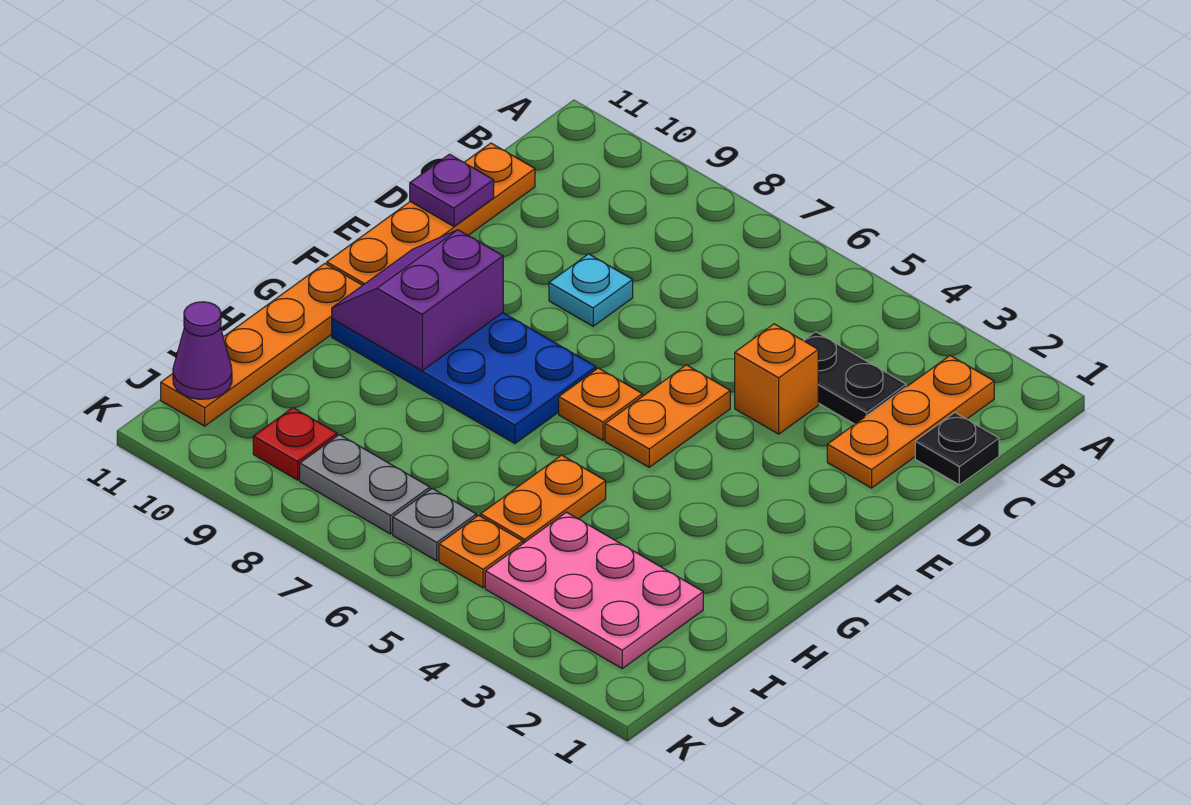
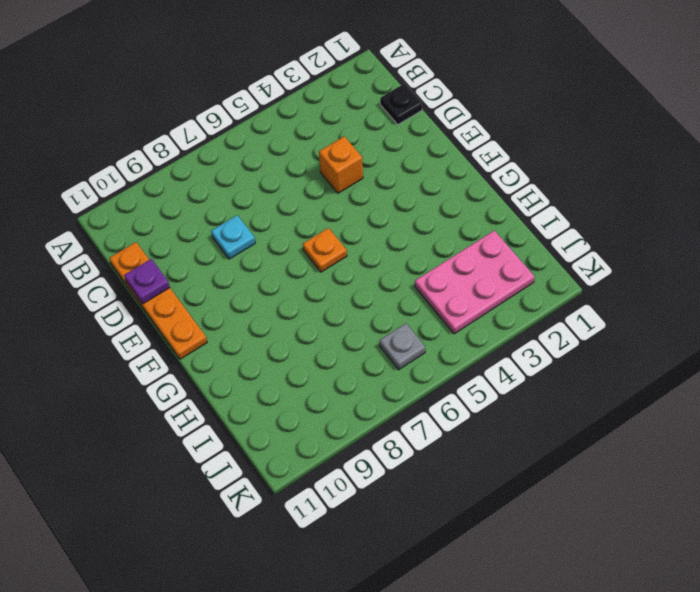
none -> orange plate B2:D2 level 1
none -> black plate C3:C4 level 1
none -> orange plate E5:F5 level 1

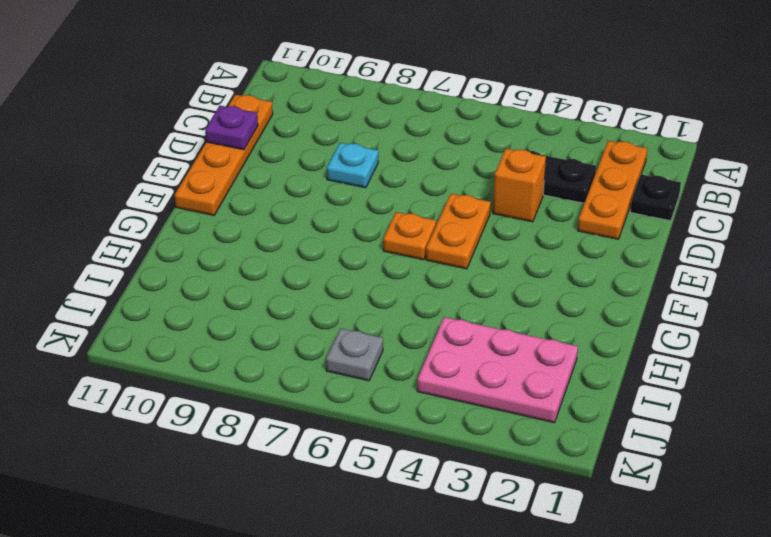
none -> blue plate F7:G10 level 1
none -> orange plate G11:J11 level 1
none -> orange plate H5:I5 level 1

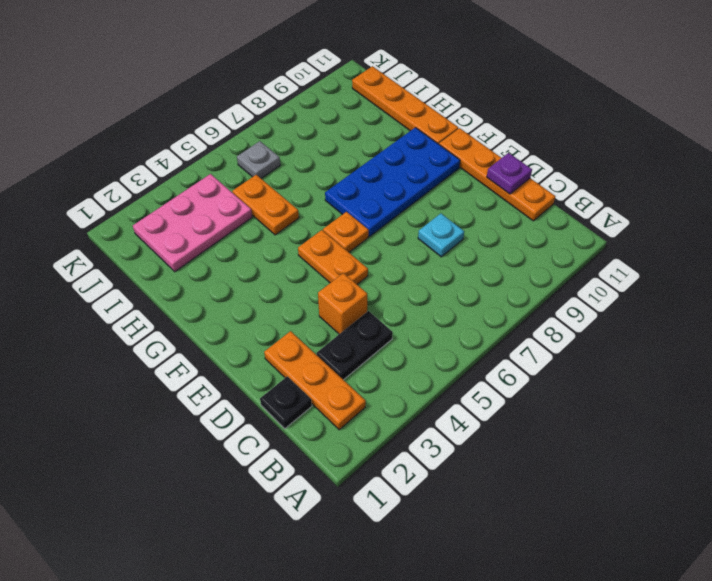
none -> orange plate J5 level 1
none -> grey plate J7:J8 level 1
none -> red plate J9 level 1

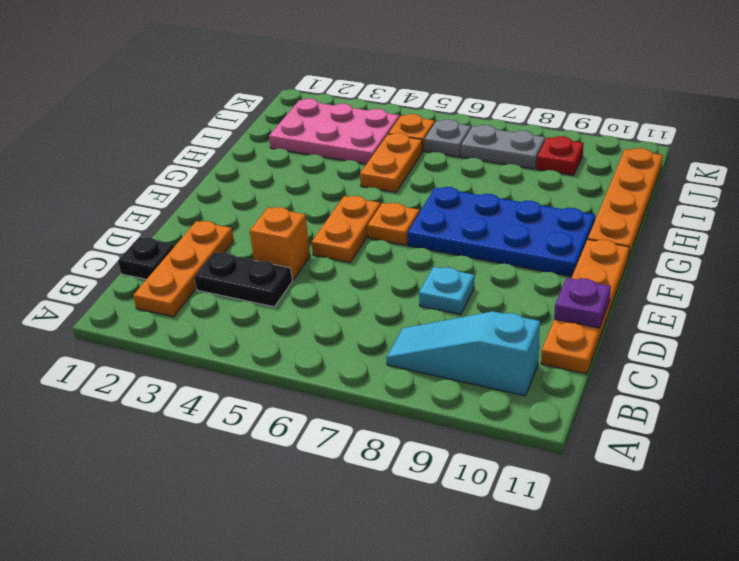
cyan slope B8:B10 level 1 top 10 -> none
none -> purple slope F9:G10 level 2 top 9
none -> purple cone J11 level 2

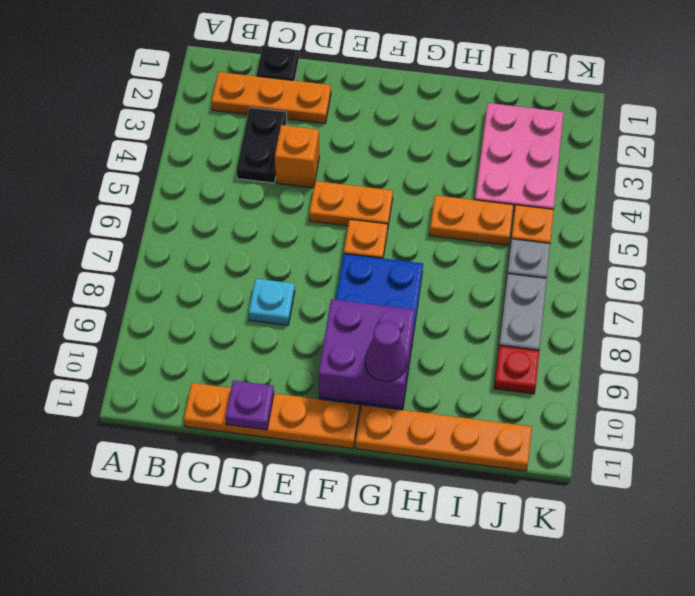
purple brick F9:G10 level 2 -> purple slope F9:G10 level 2 top 9
purple cone G10 level 3 -> purple cone J11 level 2

